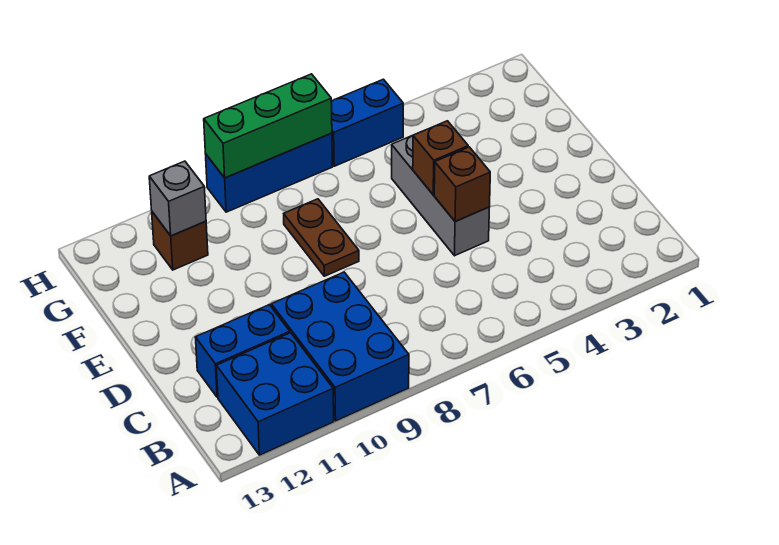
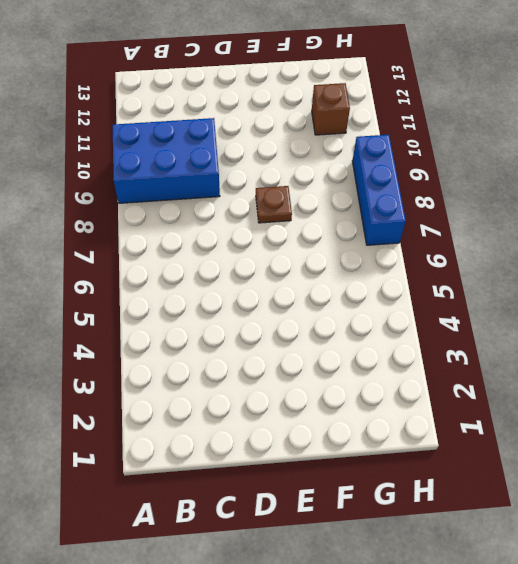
brown plate E8 level 1 -> brown plate E8:F8 level 1
none -> blue brick A11:B12 level 1
none -> blue brick C11:C12 level 1
none -> grey brick D5:F5 level 1

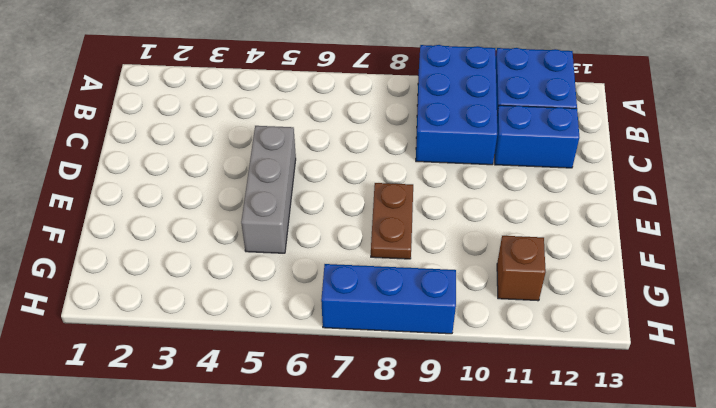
none -> blue brick H5:H6 level 1
none -> brown brick D5 level 2
none -> brown brick E5 level 2

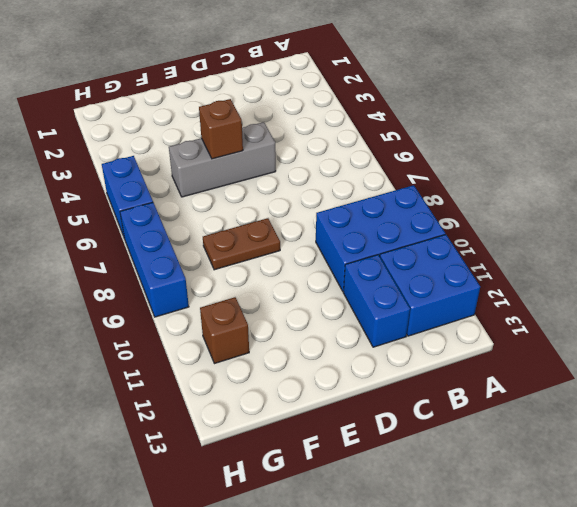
none -> brown brick D5 level 2
none -> grey brick G11 level 2
none -> green brick H7:H9 level 2

